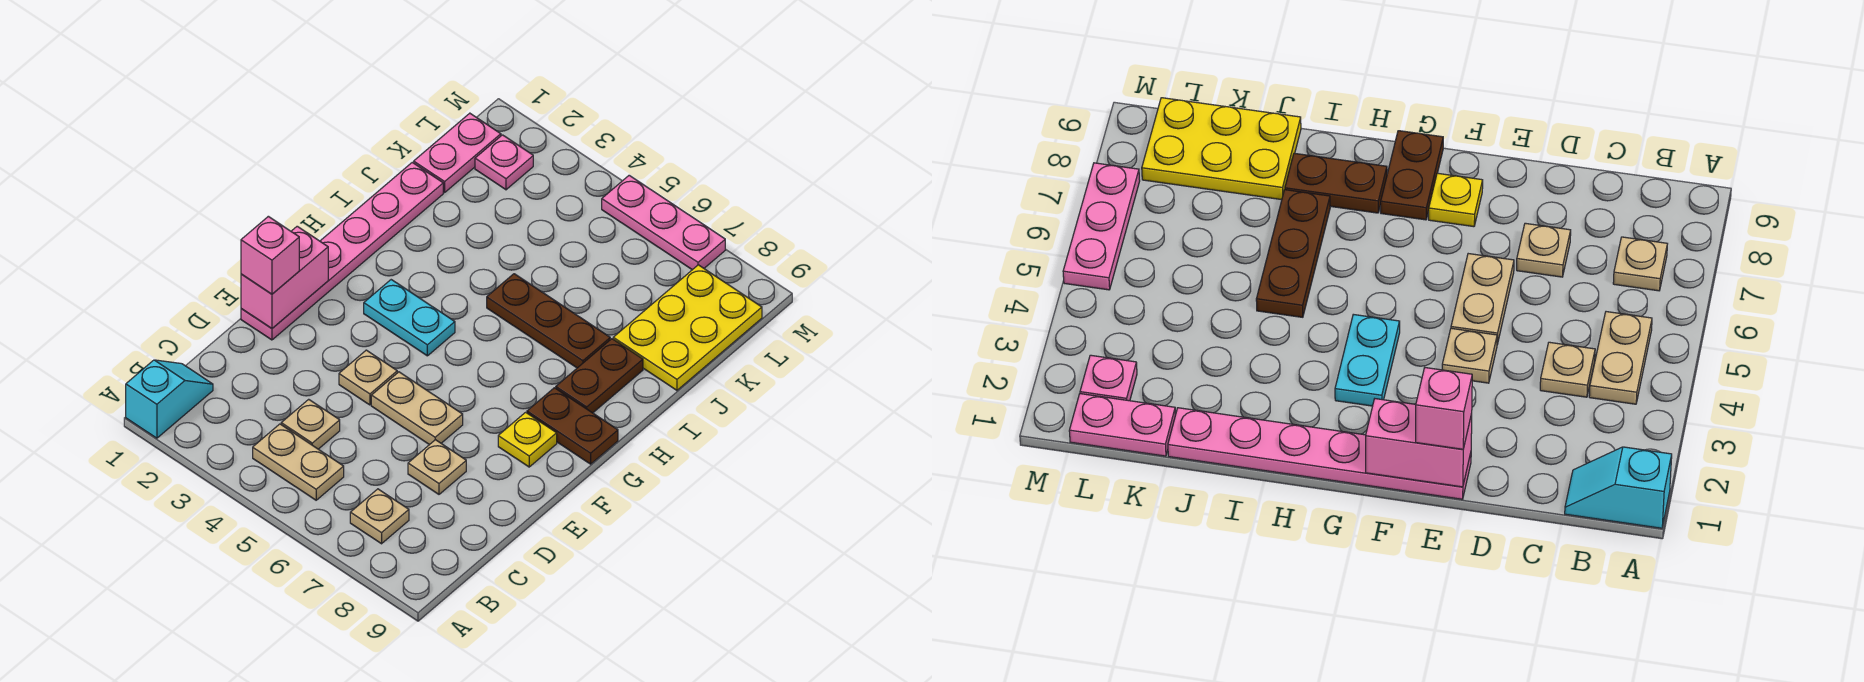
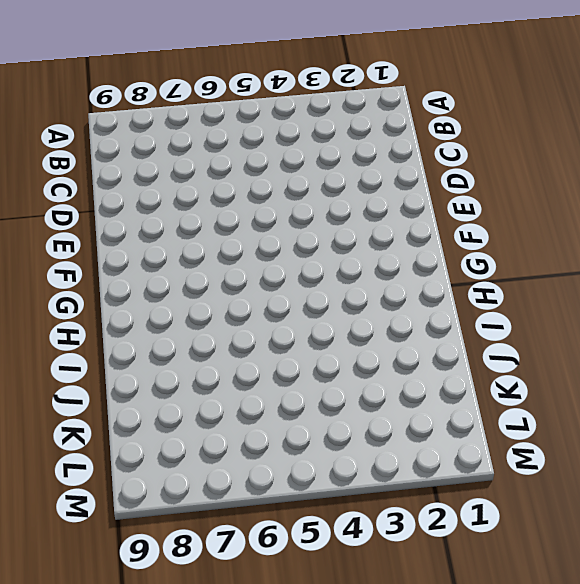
none -> cyan slope A1:B1 level 1 top A
none -> tan plate B4:B5 level 1
none -> tan plate B7 level 1

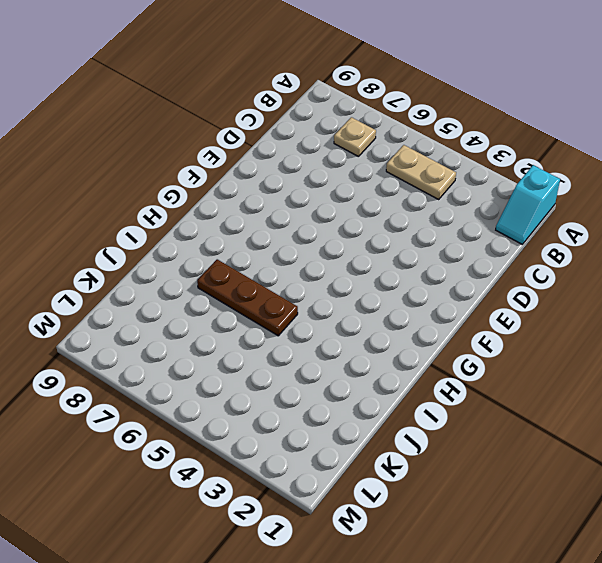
none -> tan plate C4 level 1
none -> tan plate D7 level 1
none -> pink plate E1:J1 level 1

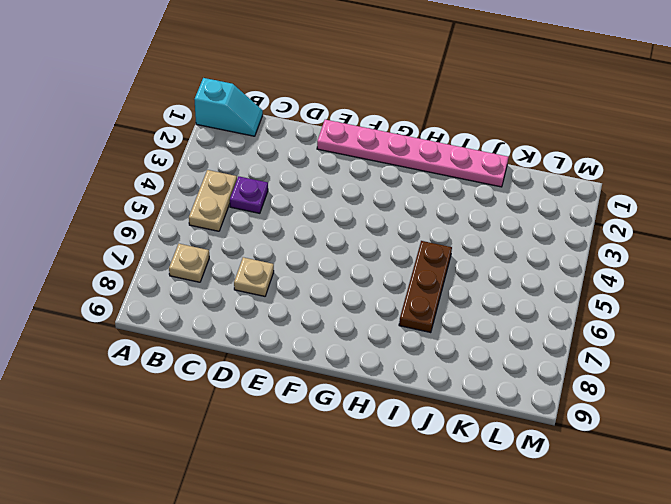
purple plate C4 level 1 -> tan plate C4 level 1
none -> tan plate E4 level 1
none -> tan plate E5:E6 level 1
none -> yellow plate F8 level 1

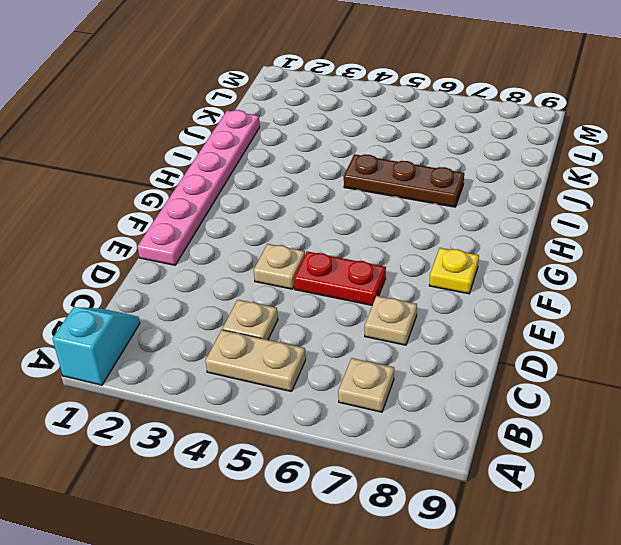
red plate E5:E6 level 1 -> tan plate E5:E6 level 1
none -> cyan plate G3:G4 level 1
none -> brown plate G8:G9 level 1
none -> brown plate H8:I8 level 1

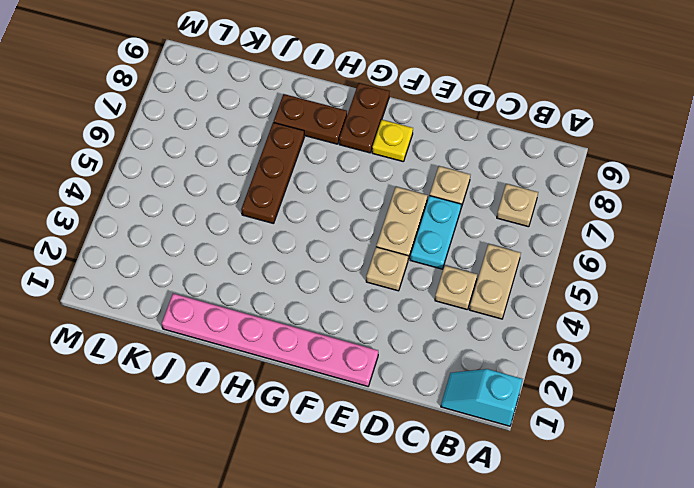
cyan plate D5:D6 level 1 -> cyan plate G3:G4 level 1
none -> yellow plate J8:L9 level 1
none -> pink plate K1:L1 level 1
none -> pink plate L2 level 1

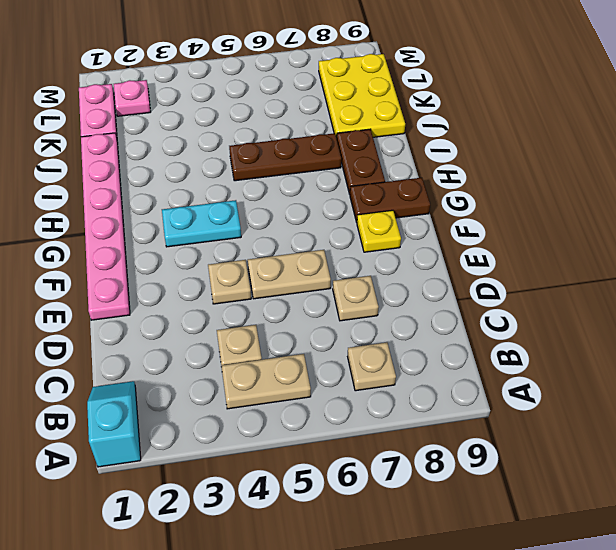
none -> pink plate M5:M7 level 1
none -> pink brick E1:F1 level 2
none -> pink brick E1 level 3

